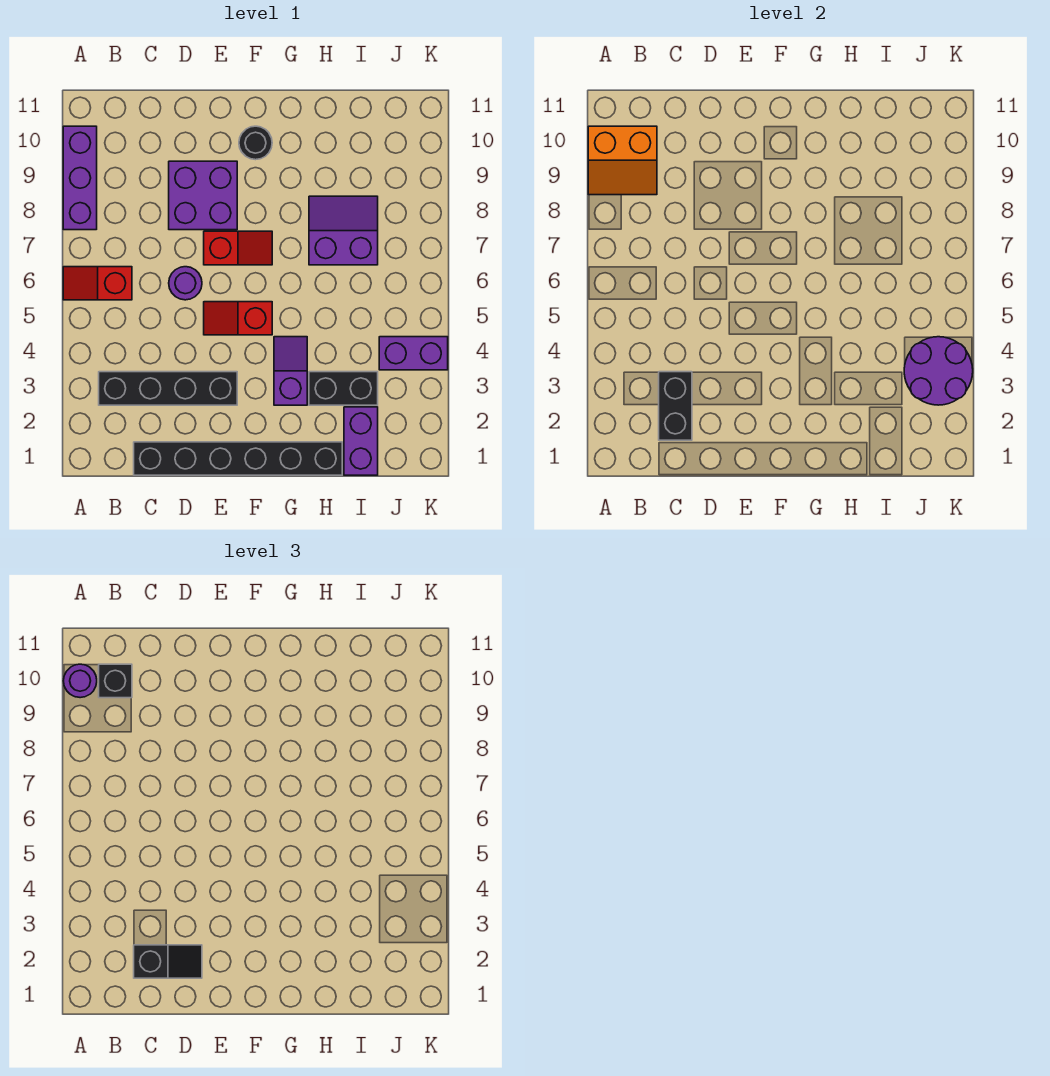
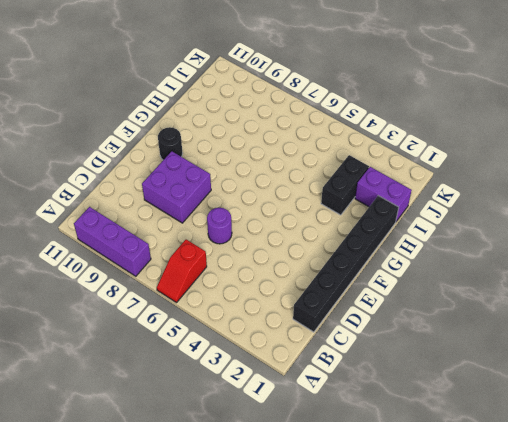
none -> black brick B3:E3 level 1
none -> red slope E5:F5 level 1 top F
none -> red slope E7:F7 level 1 top E

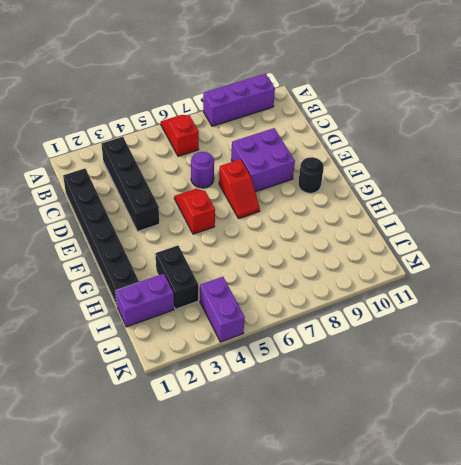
none -> purple slope G3:G4 level 1 top 3
none -> purple slope H7:I8 level 1 top 7
none -> orange slope A9:B10 level 2 top 10

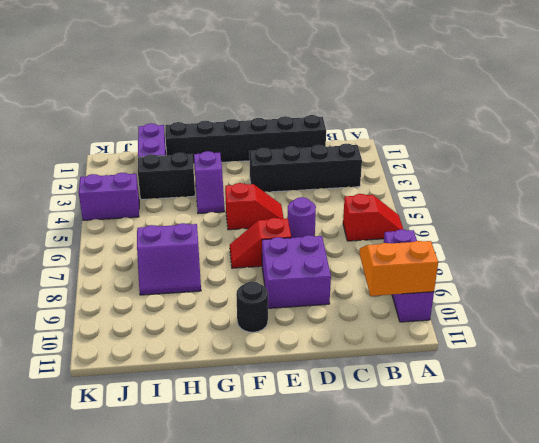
none -> black brick C2:C3 level 2
none -> purple round brick J3:K4 level 2
none -> purple round brick A10 level 3

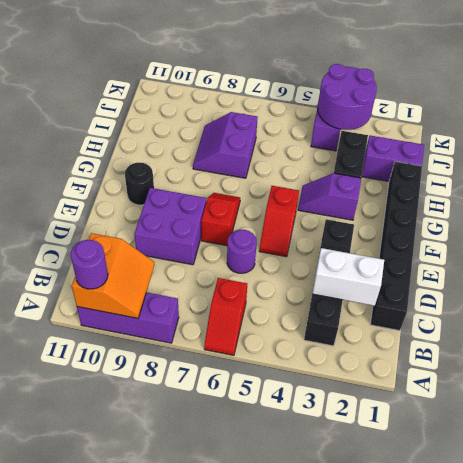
white brick C2:C3 level 2 -> black brick C2:C3 level 2
none -> black brick B10 level 3
none -> black slope C2:D2 level 3 top C

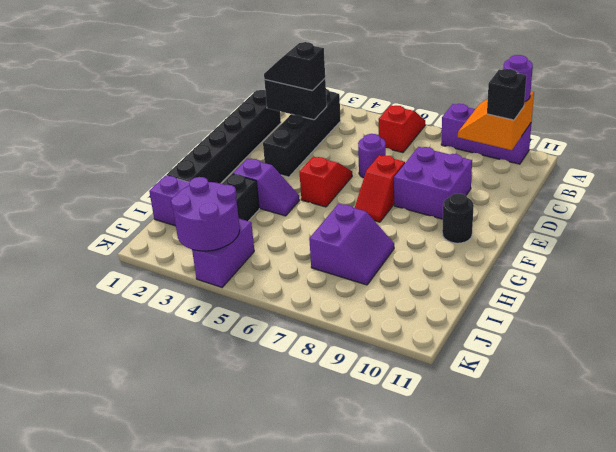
black slope C2:C3 level 3 top 3 -> black slope C2:D2 level 3 top C

